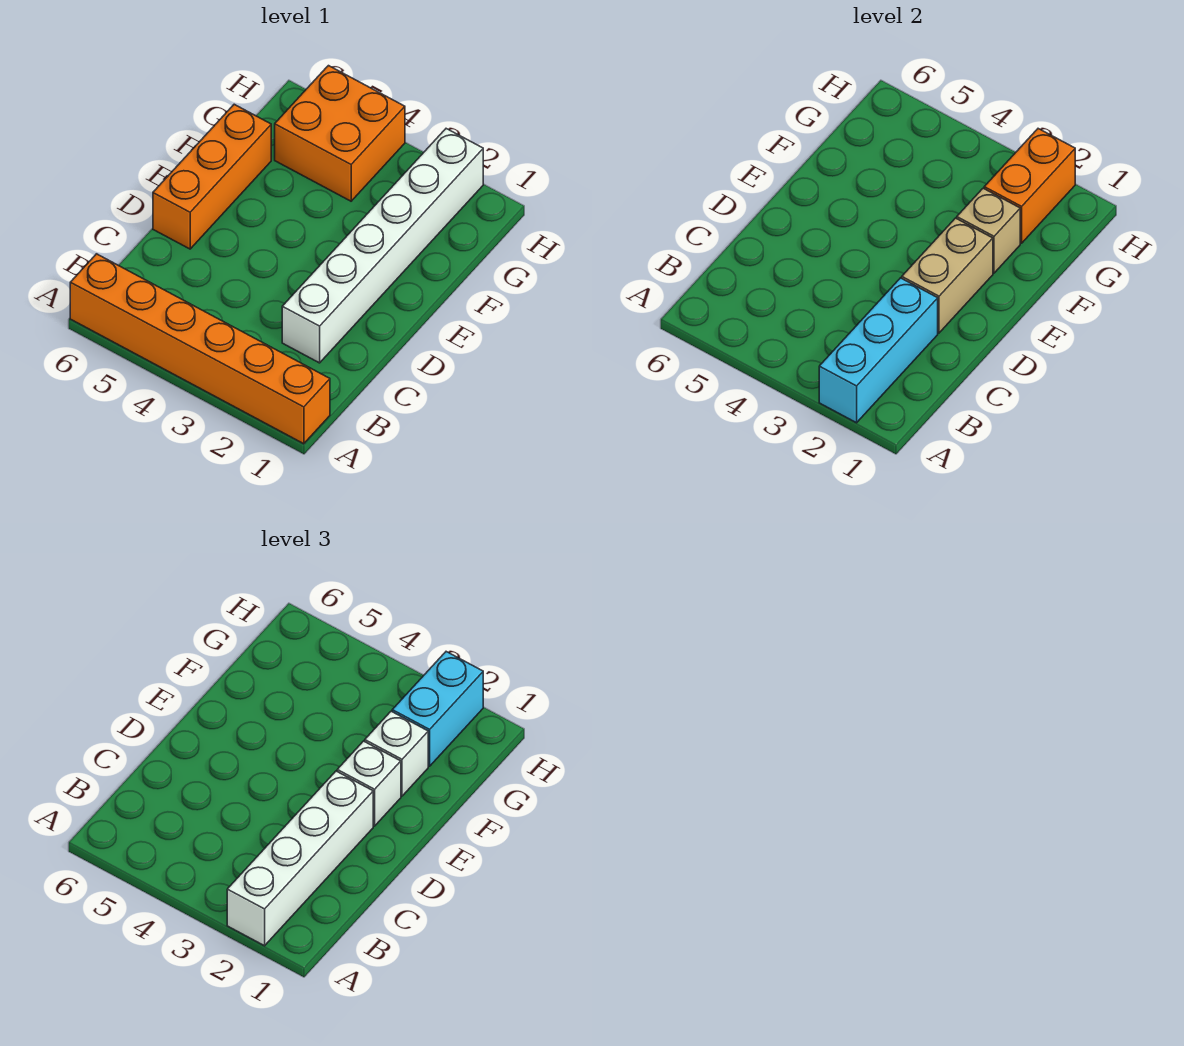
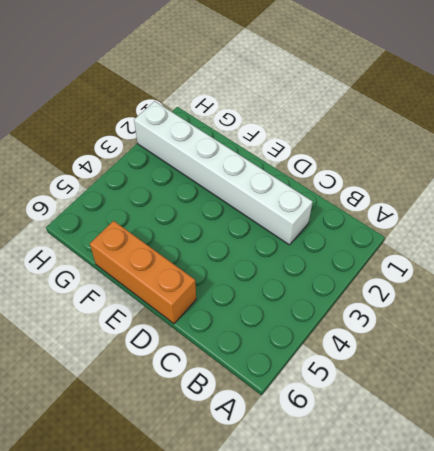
none -> orange brick A1:A6 level 1
none -> orange brick G4:H5 level 1
none -> cyan brick A2:C2 level 2

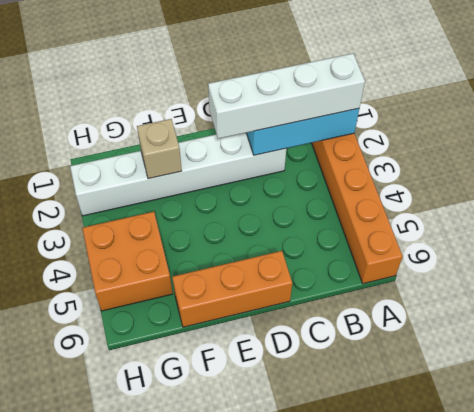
none -> tan brick D2:E2 level 2
none -> orange brick G2:H2 level 2
none -> white brick E2 level 3

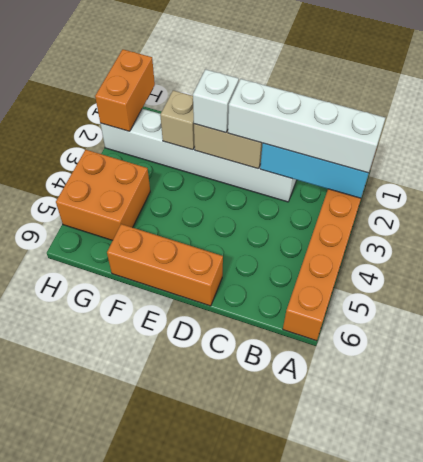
orange brick H1:H2 level 2 -> orange brick G2:H2 level 2
none -> white brick F2 level 3
none -> cyan brick G2:H2 level 3

